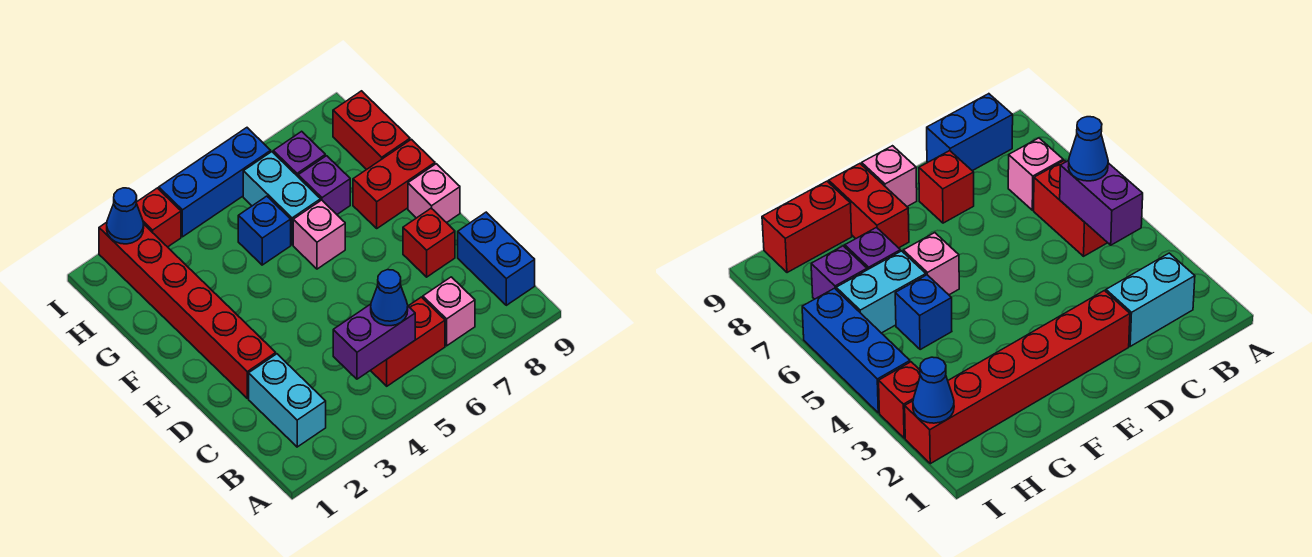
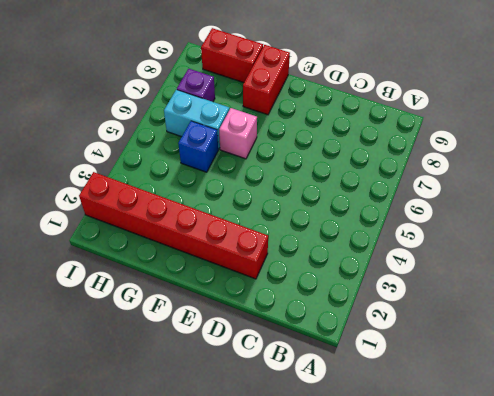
none -> cyan brick B2:C2 level 1
none -> red brick B5:B6 level 1
none -> pink brick B7 level 1

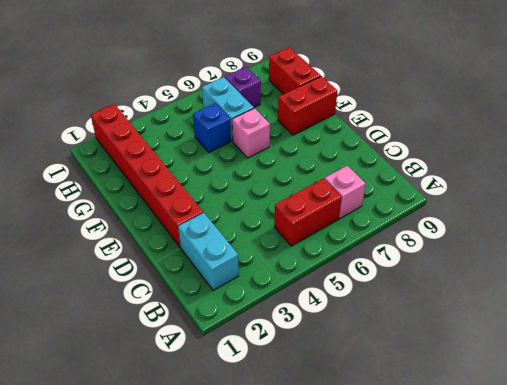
none -> blue brick B9:C9 level 1
none -> red brick D8 level 1
none -> pink brick E9 level 1

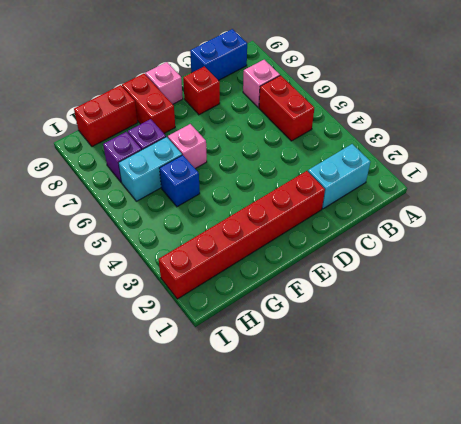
none -> red brick I3 level 1
none -> blue brick I4:I6 level 1
none -> purple brick B4:B5 level 2

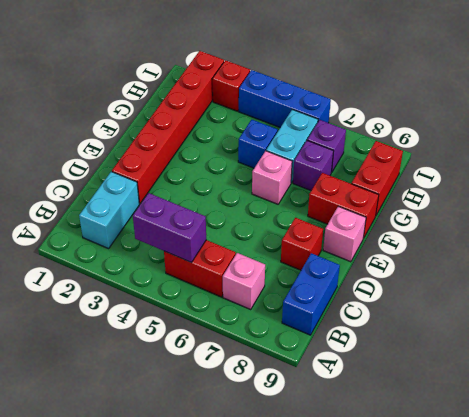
none -> blue cone I2 level 2
none -> blue cone B5 level 3

